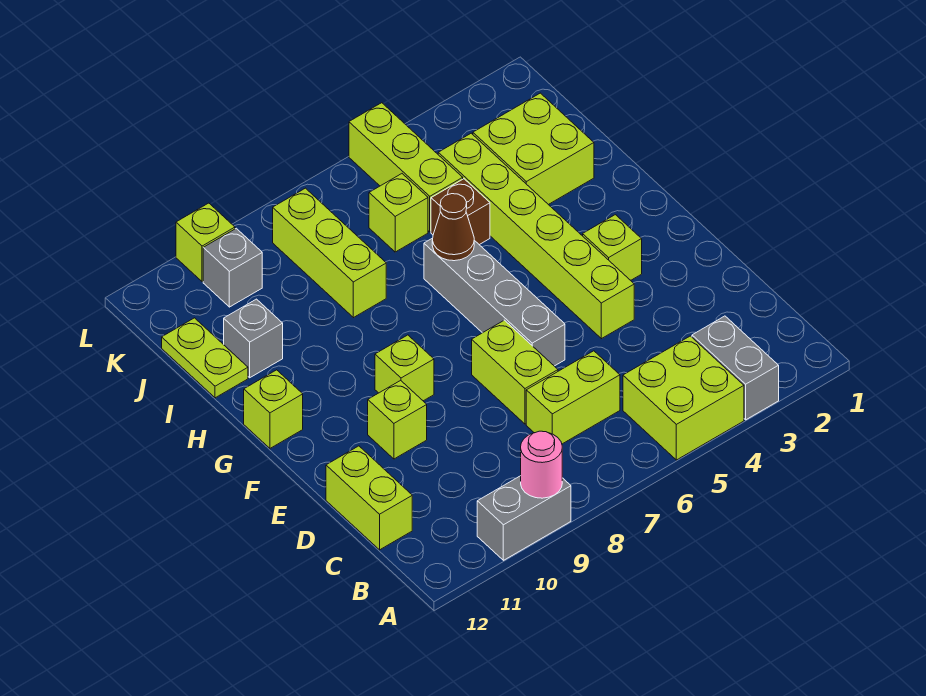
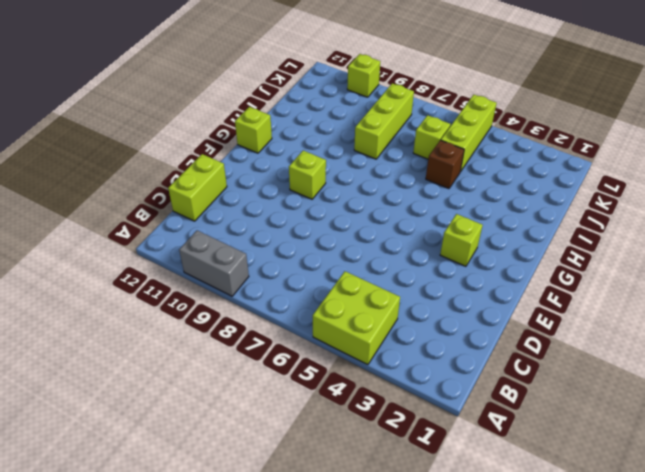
none -> grey brick A3:B3 level 1
none -> lime brick C6:C7 level 1
none -> lime brick D7:E7 level 1

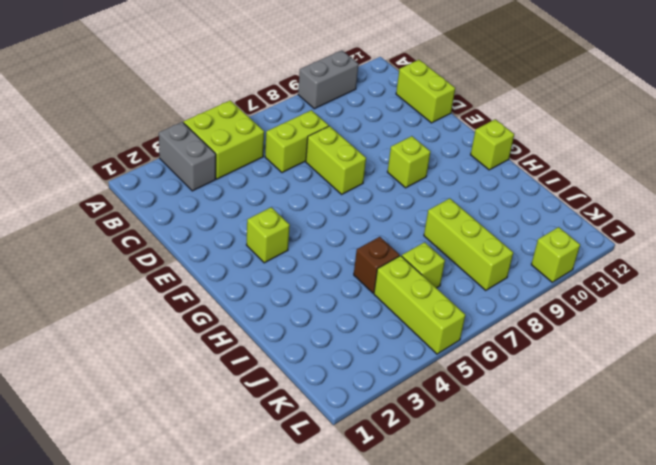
none -> lime brick E4:J4 level 1
none -> grey brick E6:H6 level 1
none -> lime brick E10 level 1

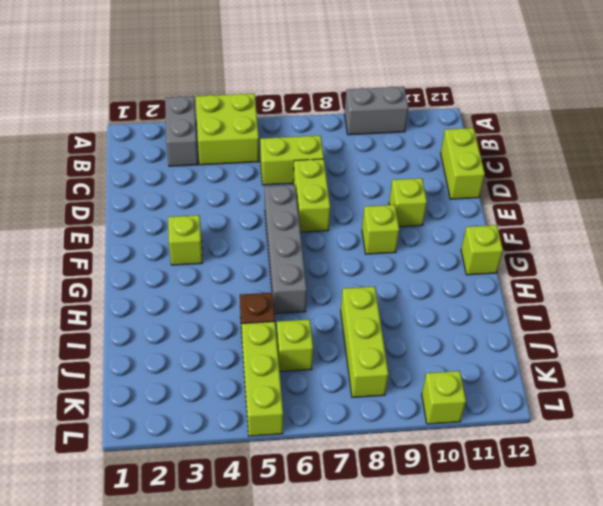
none -> lime brick E4:J4 level 1
none -> lime brick I2:J3 level 1
none -> grey brick I11 level 1

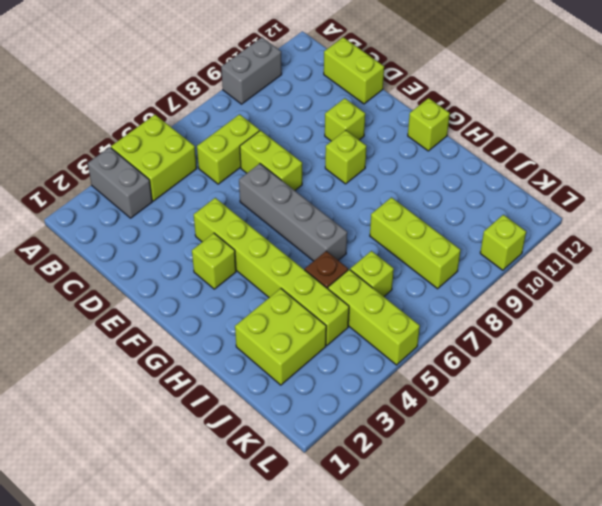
none -> grey brick I11 level 1
none -> lime plate I12:J12 level 1
none -> grey brick K10 level 1

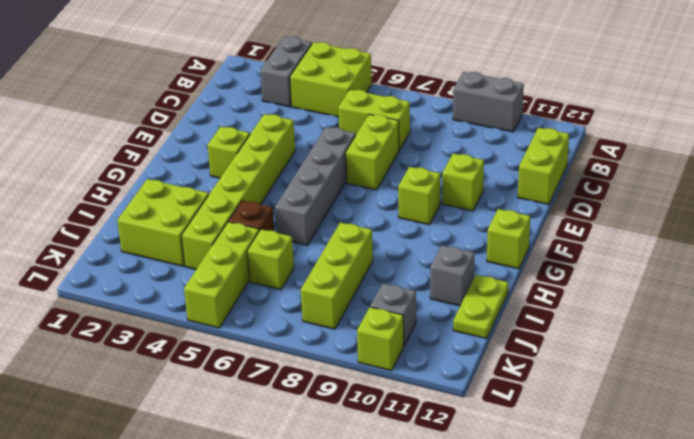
none -> pink round brick A9 level 2
none -> brown cone H6 level 2

